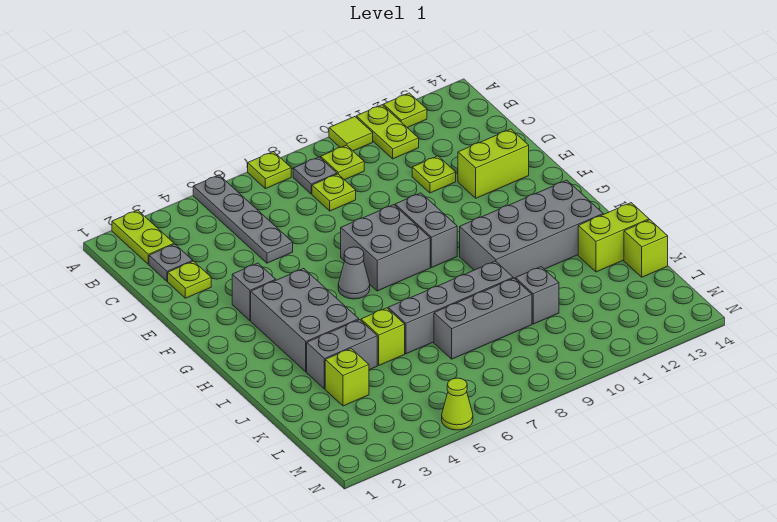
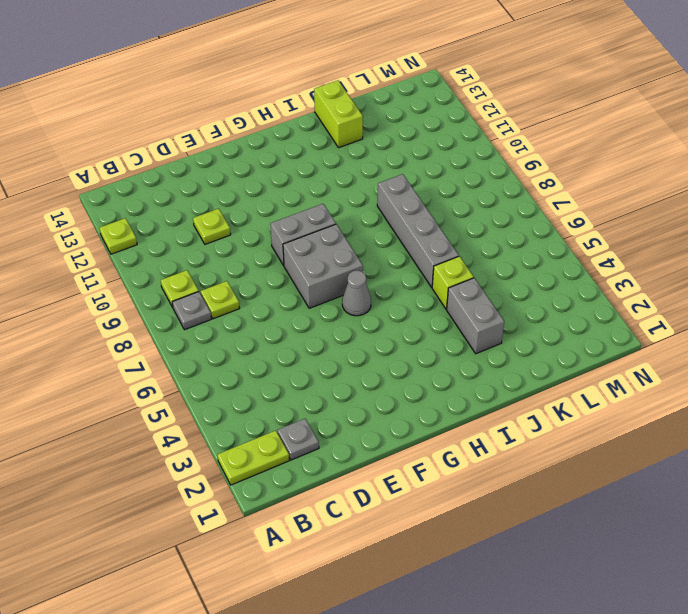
none -> grey plate A5:D5 level 1
none -> lime plate A7 level 1
none -> lime tile A10 level 1

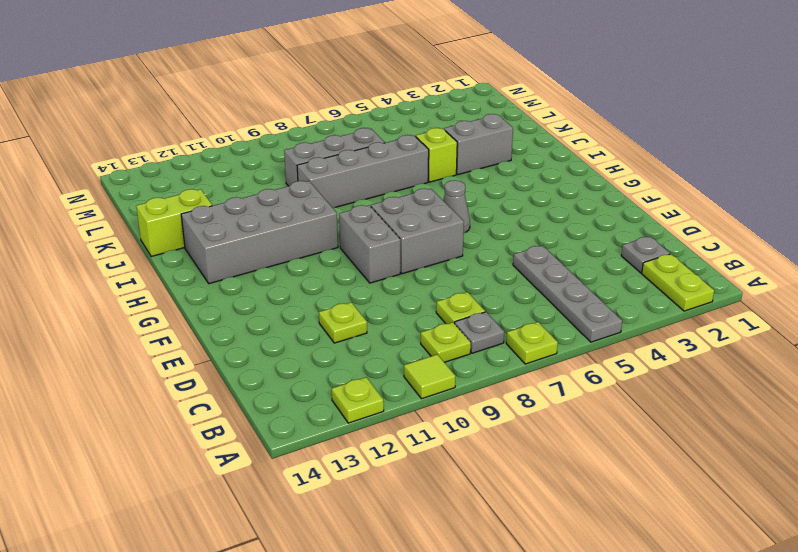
none -> lime plate A11:B11 level 1
none -> lime plate D2 level 1
none -> lime brick E12:E13 level 1

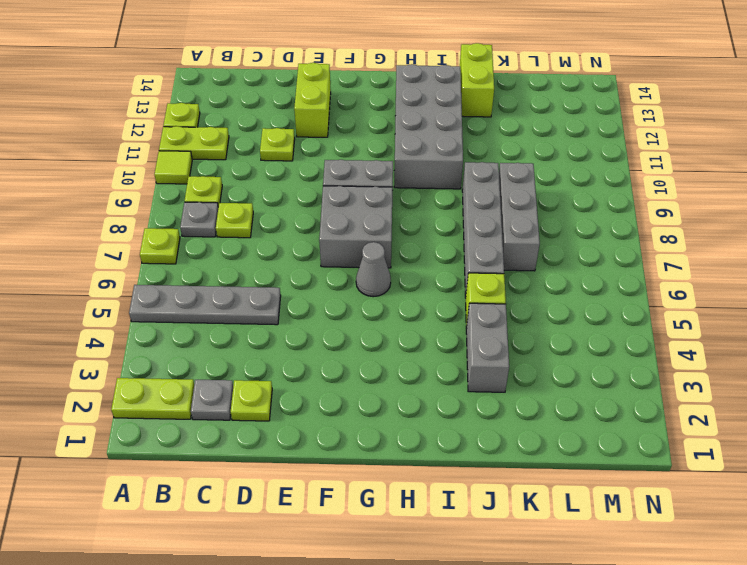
none -> grey brick F3 level 1
none -> grey brick G3:I4 level 1
none -> lime brick K3 level 1

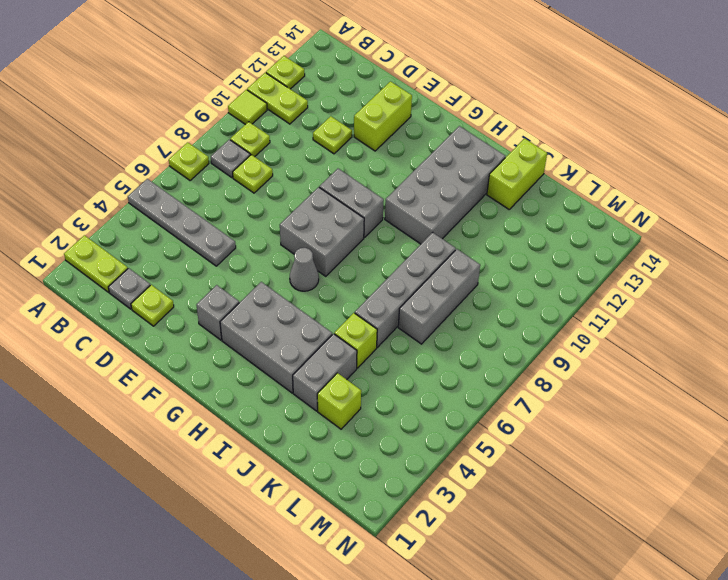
none -> grey brick K10 level 1
none -> lime brick K14 level 1
none -> lime cone N5 level 1

